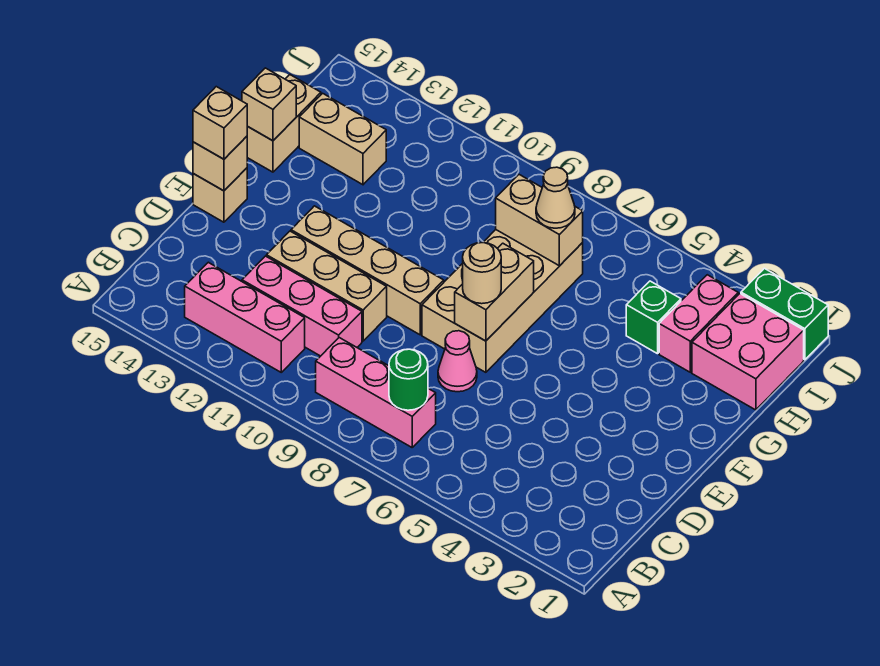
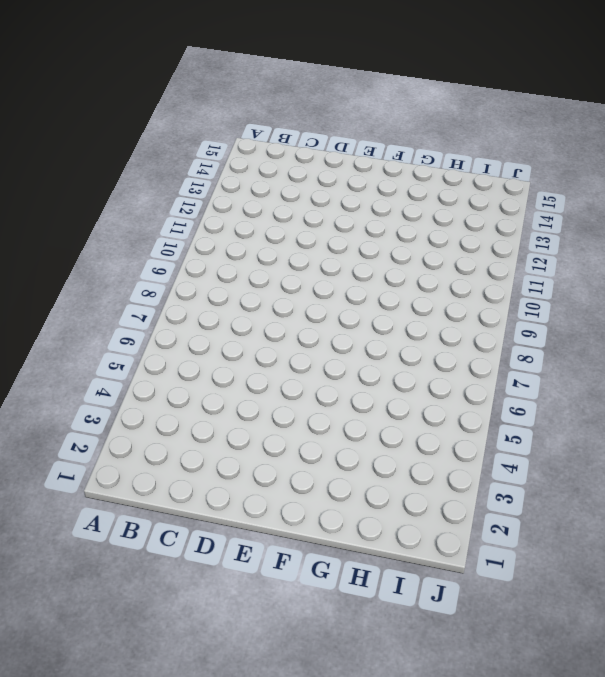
none -> pink brick B7:B9 level 1
none -> pink brick B11:B13 level 1
none -> pink brick C10:C12 level 1

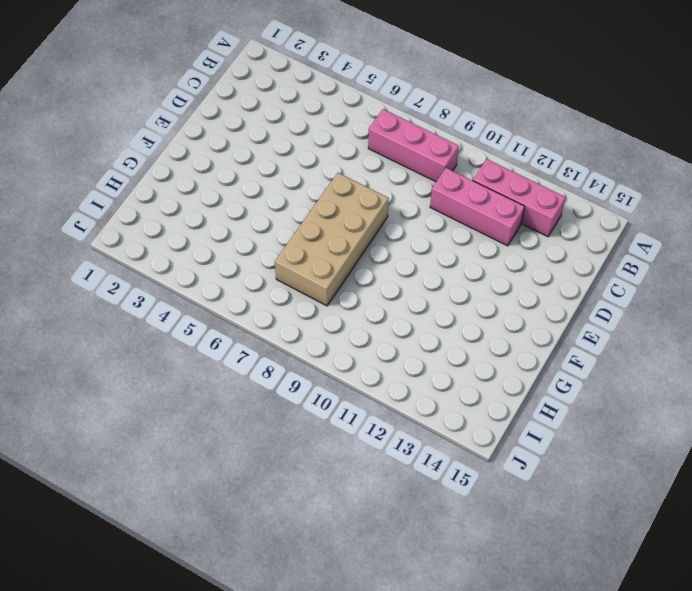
none -> pink cone D7 level 1
none -> tan brick D10:D12 level 1
none -> tan brick E9:E12 level 1

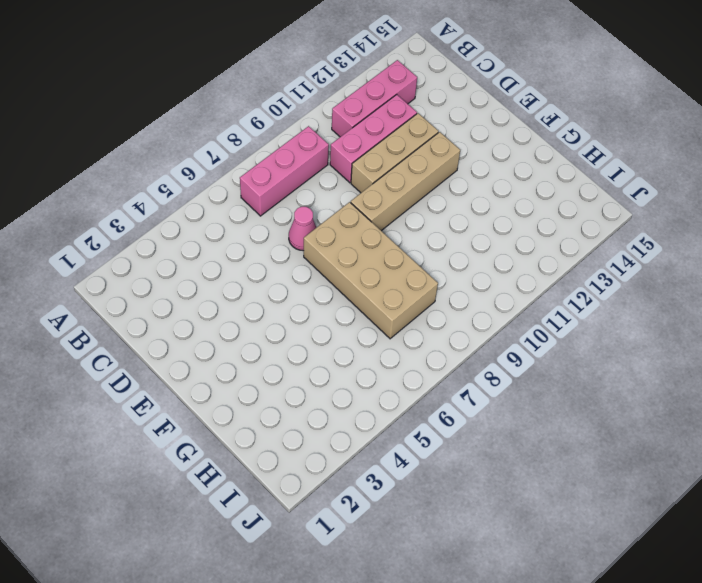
none -> tan brick E15 level 1
none -> tan brick G15:H15 level 1
none -> pink brick H1:I2 level 1

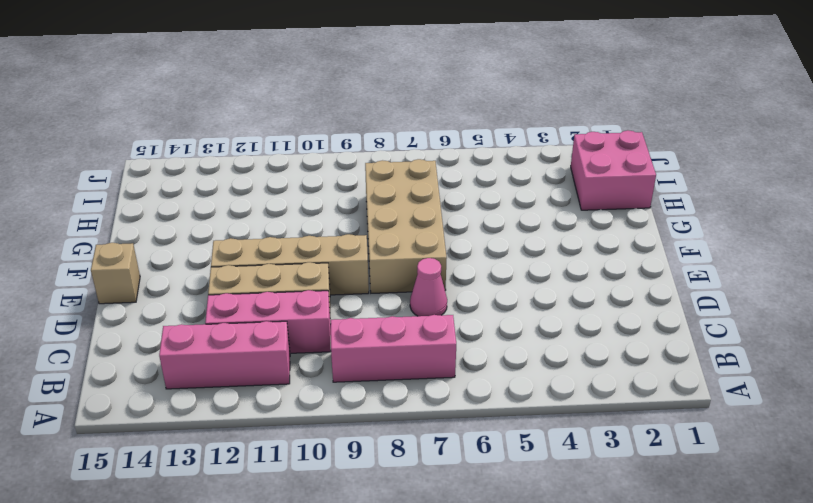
none -> tan brick G15:H15 level 1
none -> pink brick H3:I3 level 1
none -> green brick H4 level 1

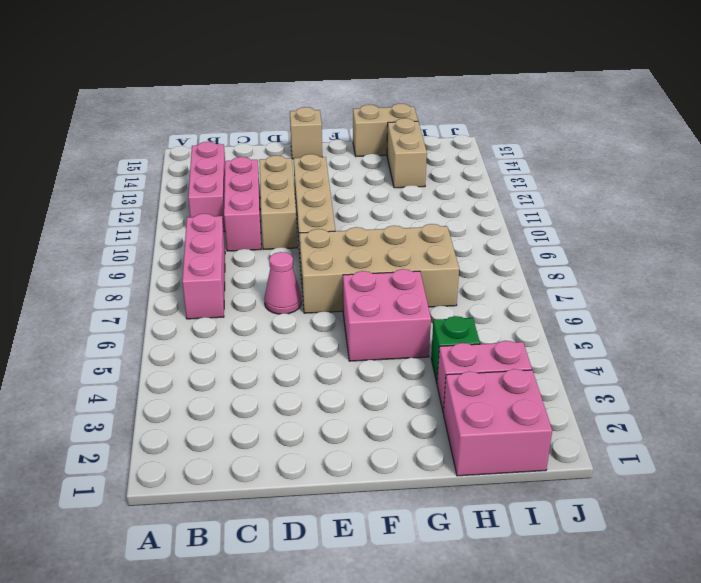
pink brick F5:G6 level 1 -> none
none -> green brick J1:J2 level 1
none -> green round brick B7 level 2
none -> tan brick E7:F7 level 2

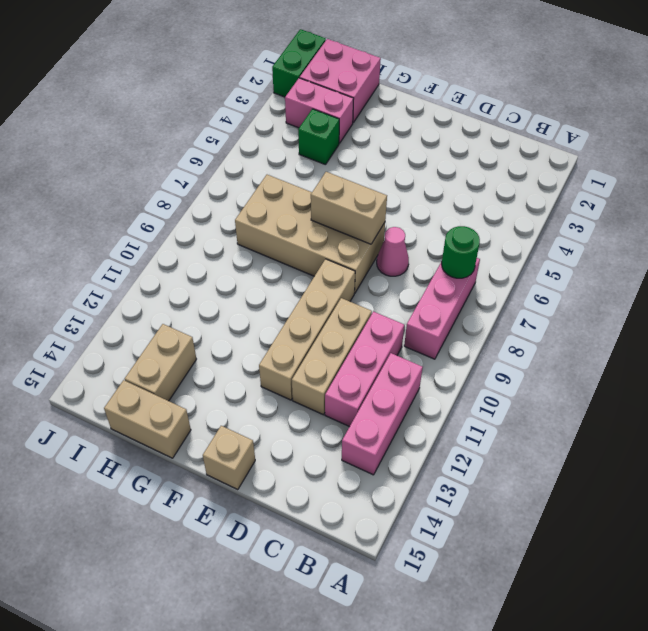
none -> tan brick E15 level 2
none -> tan brick G15 level 2
none -> tan brick H7:H8 level 2

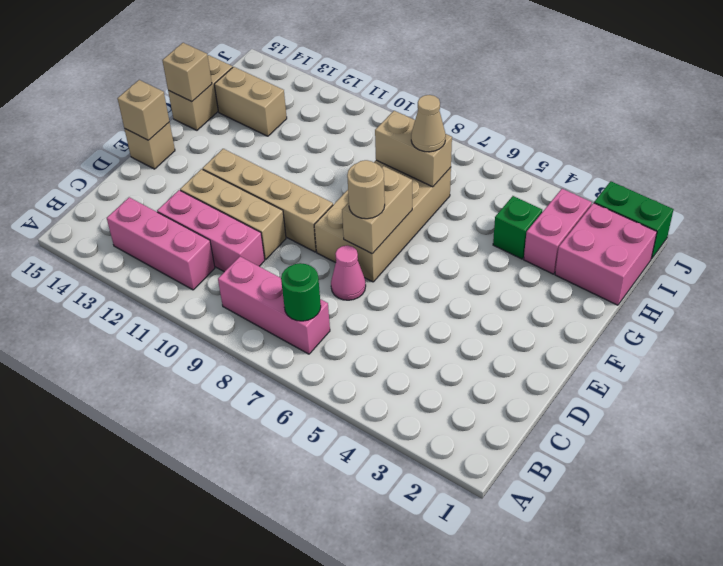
none -> tan brick E15 level 3

